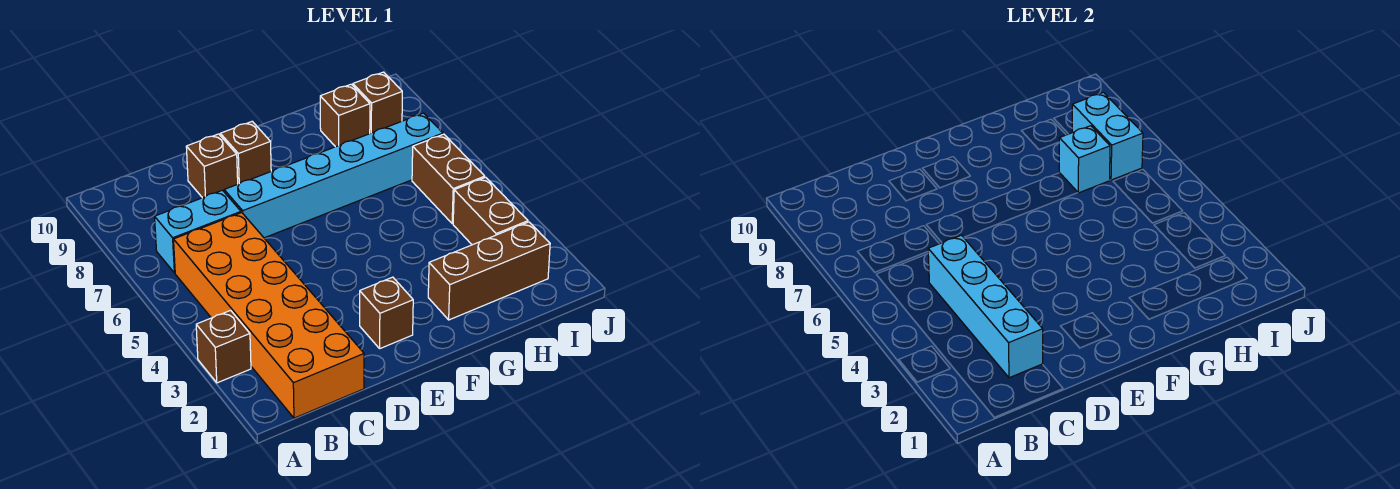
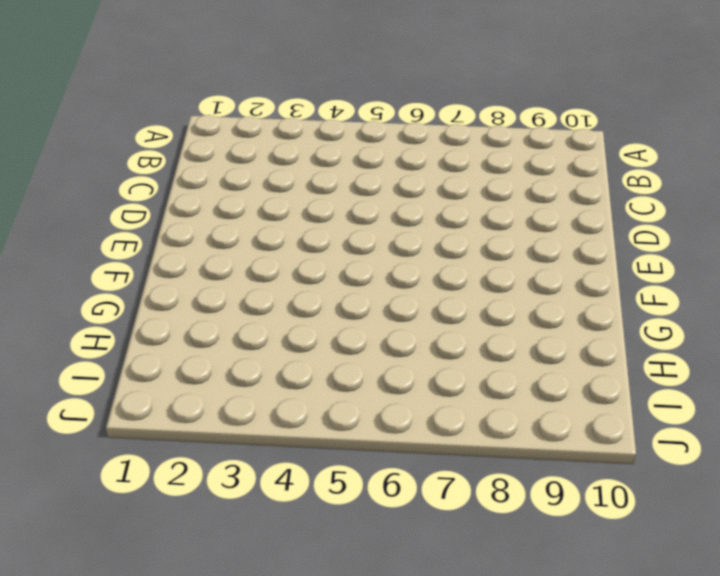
none -> brown brick A3 level 1
none -> orange brick B1:C6 level 1
none -> cyan brick B7:C7 level 1

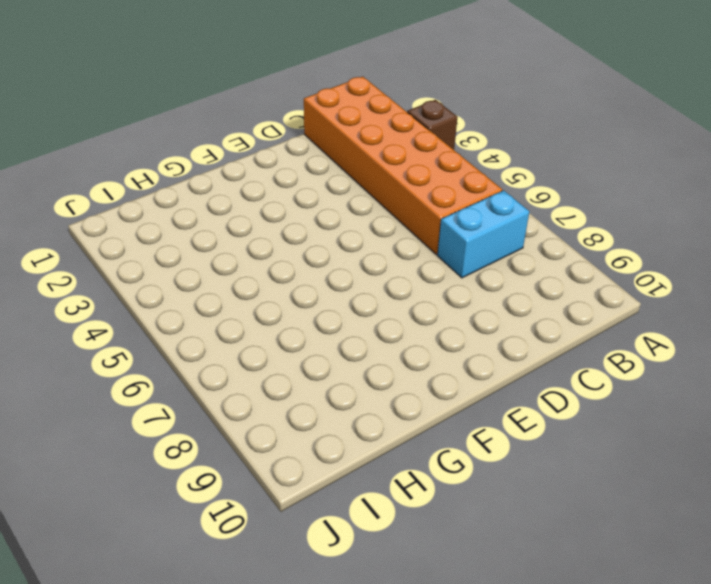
none -> cyan brick D7:I7 level 1
none -> brown brick D9 level 1
none -> brown brick E2 level 1

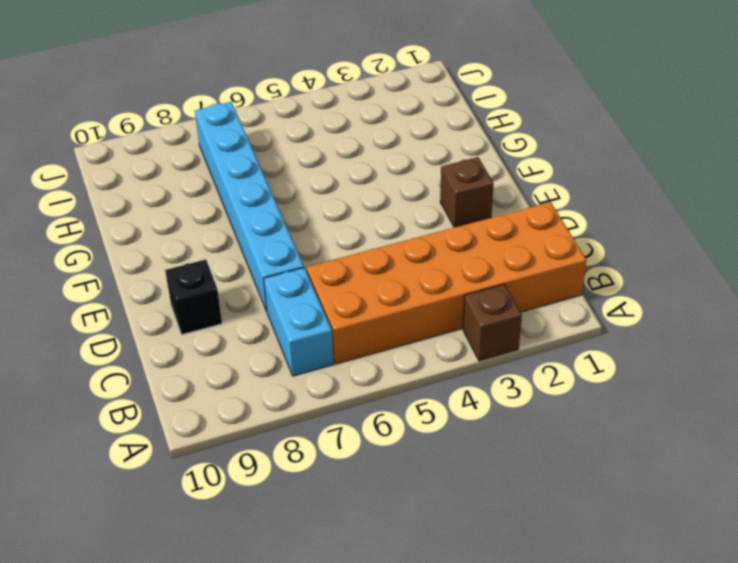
black brick D9 level 1 -> brown brick D9 level 1
none -> brown brick E9 level 1
none -> brown brick G2:I2 level 1
none -> brown brick H9 level 1

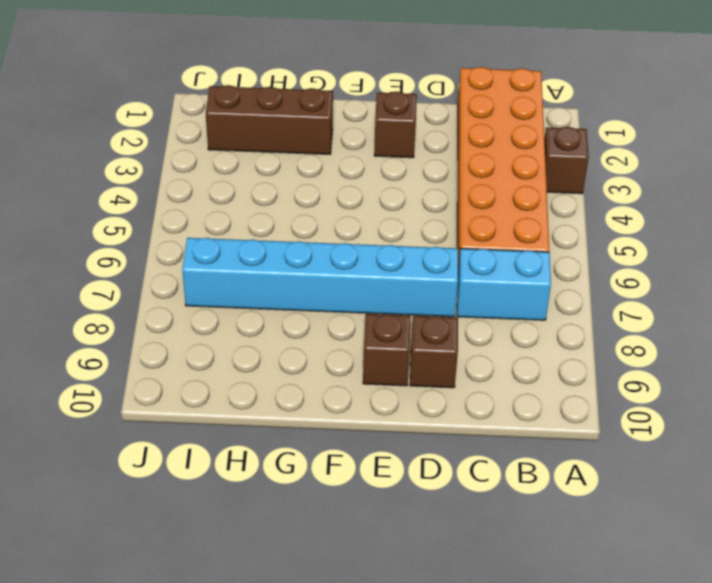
none -> brown brick H9 level 1
none -> brown brick I3:I4 level 1
none -> brown brick I5:I6 level 1

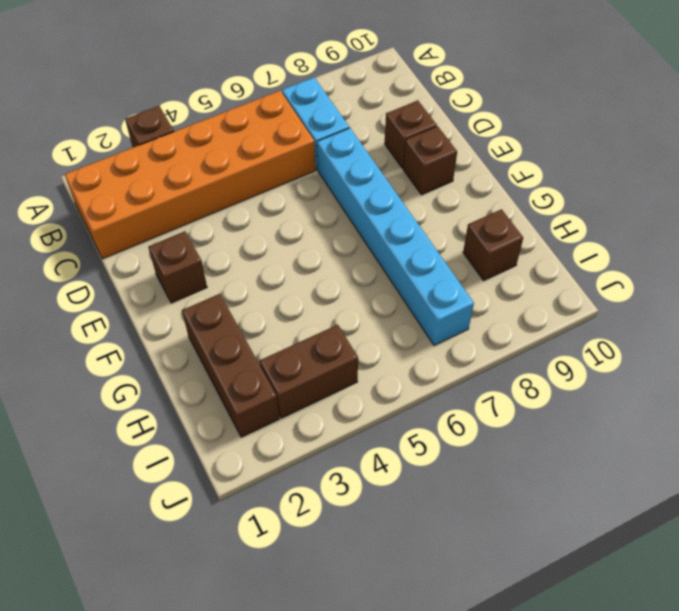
none -> brown brick I5:I6 level 1
none -> brown brick I9 level 1
none -> cyan brick C2:C5 level 2

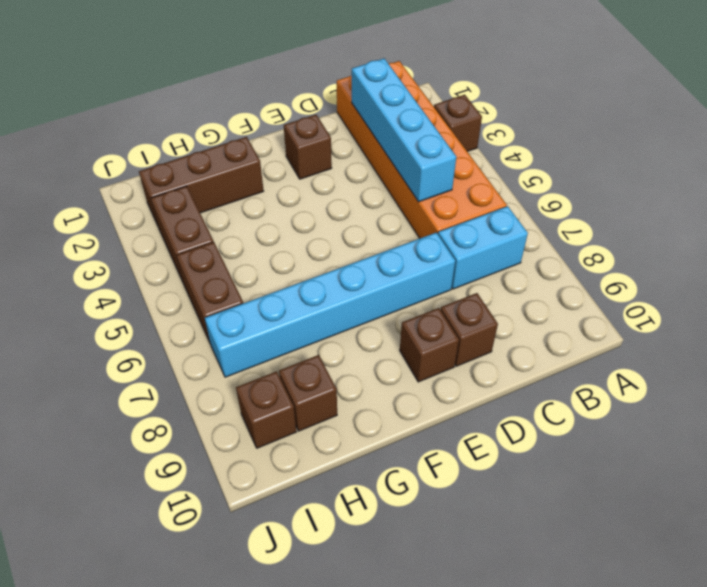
none -> cyan brick H7 level 2
none -> cyan brick I7:I8 level 2

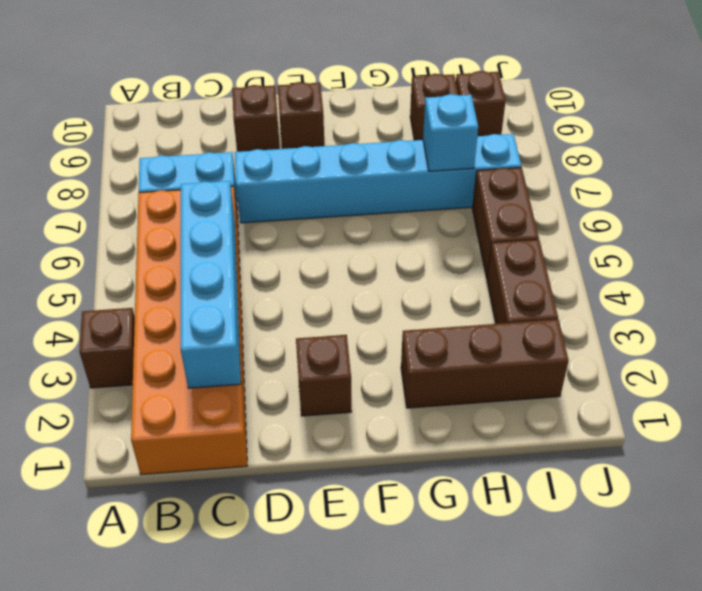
none -> cyan brick I7:I8 level 2

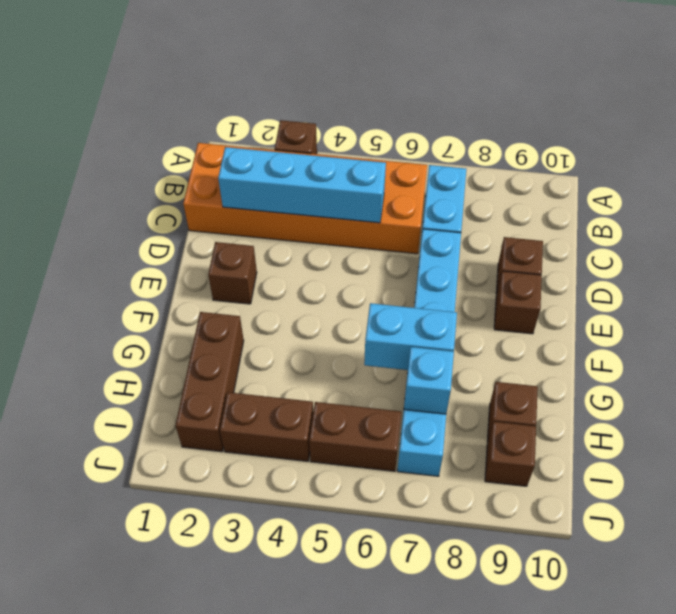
cyan brick G6:G7 level 2 -> cyan brick I7:I8 level 2

